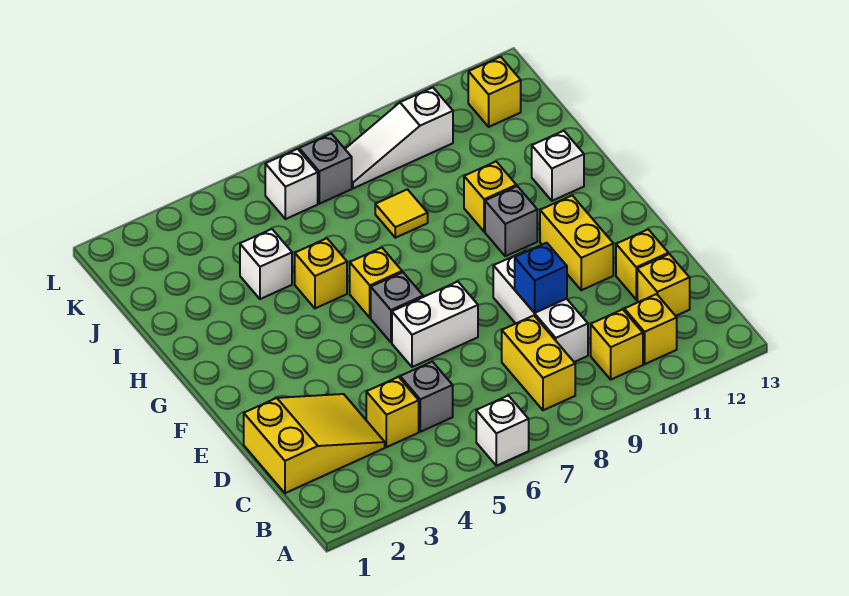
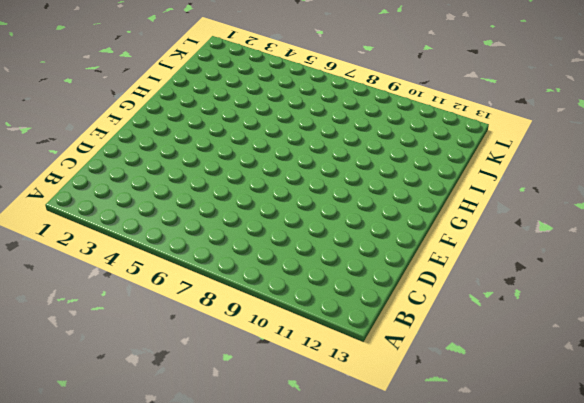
none -> white brick A6 level 1
none -> yellow brick B8:C8 level 1
none -> yellow brick B10 level 1

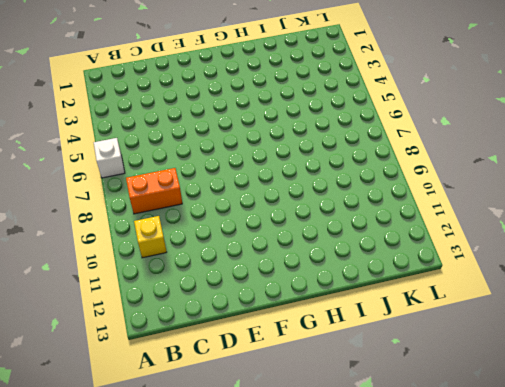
orange brick B8:C8 level 1 -> yellow brick B8:C8 level 1
none -> yellow brick B11 level 1
none -> yellow slope C1:D3 level 1 top 1
none -> yellow brick C4 level 1

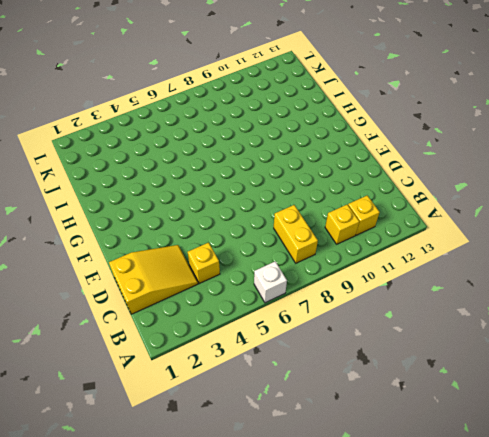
none -> grey brick C5 level 1
none -> white brick C9:E9 level 1
none -> yellow brick C12 level 1

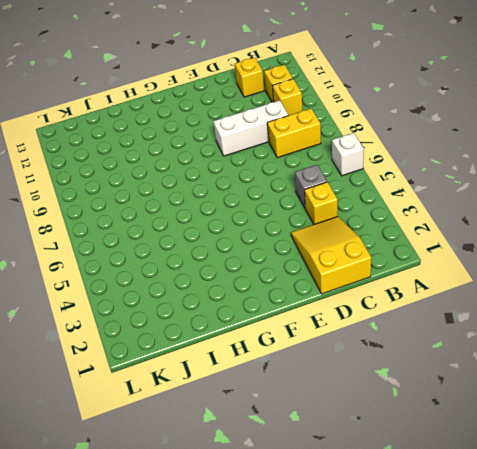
none -> yellow brick D12 level 1
none -> white brick E6:E7 level 1
none -> yellow brick E11:F11 level 1

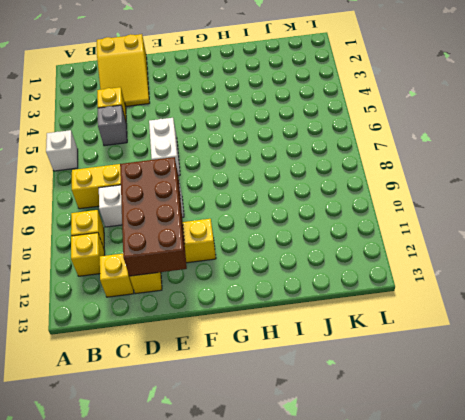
brown brick D9:E12 level 2 -> blue brick D9 level 2
none -> grey brick F6 level 1
none -> yellow brick G6 level 1
none -> grey brick G10 level 1

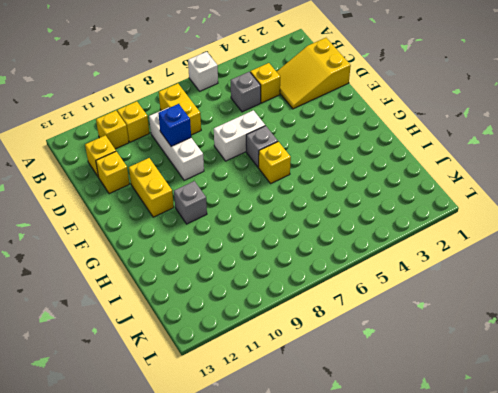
none -> yellow brick H5 level 1
none -> yellow brick H10 level 1
none -> white brick H12 level 1

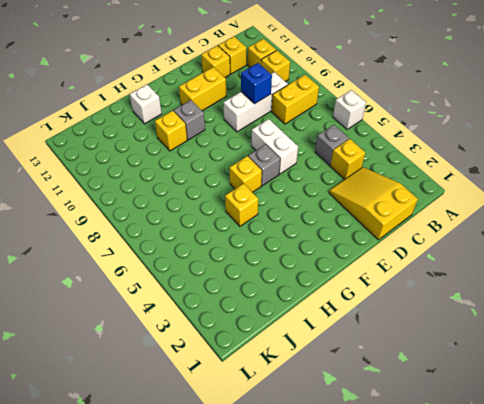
none -> white brick I4 level 1
none -> yellow tile I8 level 1
none -> white brick K6 level 1

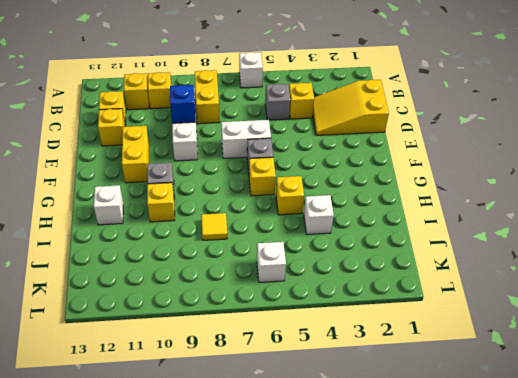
none -> grey brick K7 level 1
none -> white slope K8:K10 level 1 top 10
none -> yellow brick K12 level 1

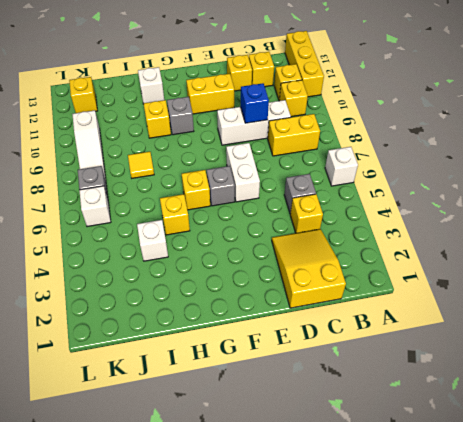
yellow brick A11:A13 level 1 -> none

